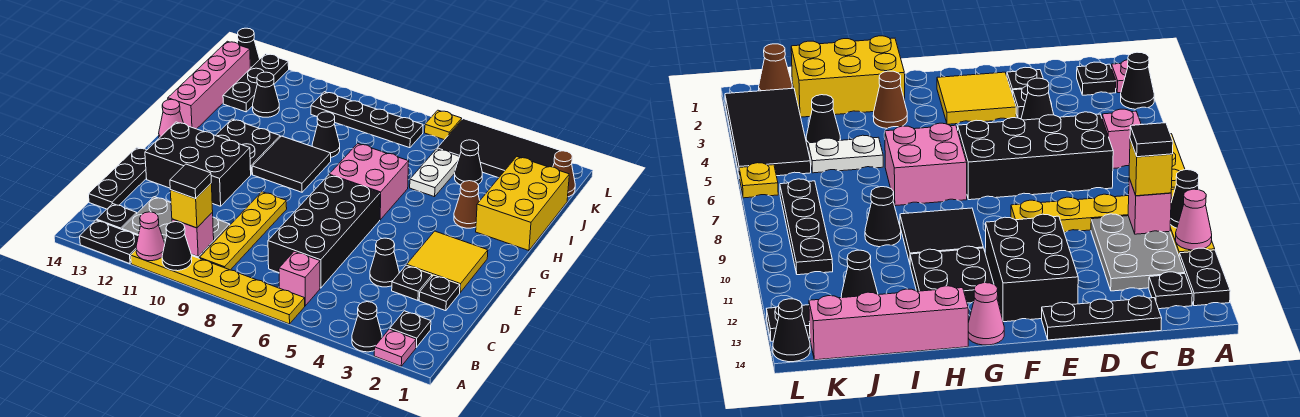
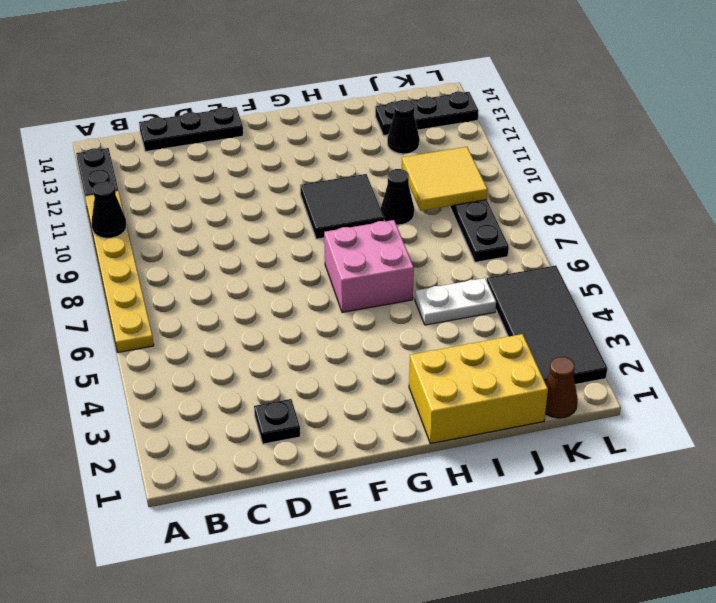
yellow tile J9:K10 level 2 -> yellow tile E2:F3 level 1
none -> pink plate A2 level 1
none -> black cone A3 level 1
none -> black plate B2 level 1
none -> pink brick B6 level 1

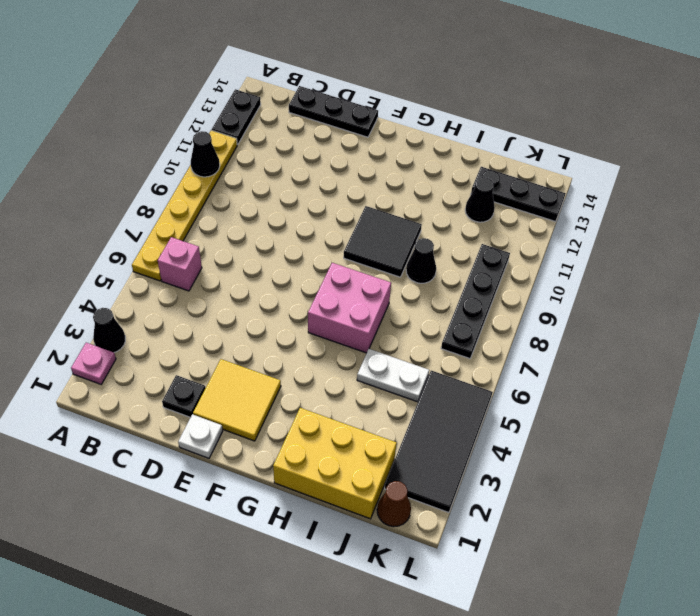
white plate E1 level 1 -> none
none -> black plate B2 level 1
none -> yellow plate B9:E9 level 1
none -> grey plate B10:C12 level 1
none -> black plate B13 level 1

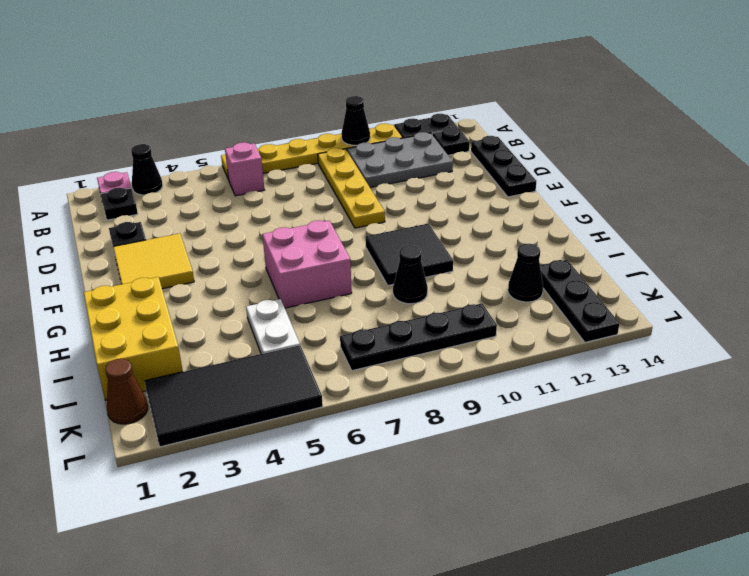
none -> black brick C6:F7 level 1
none -> black plate D3 level 1
none -> black cone D4 level 1
none -> black brick E11:F13 level 1

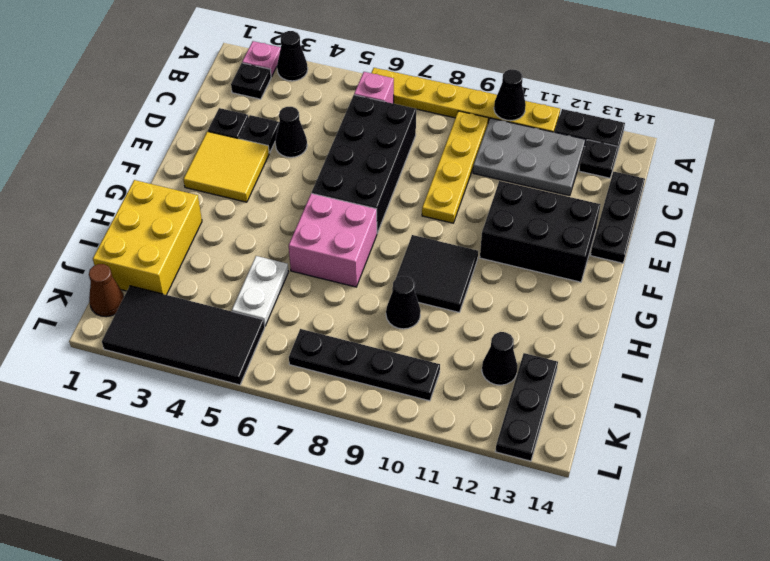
none -> black plate G11:H12 level 1
none -> pink cone G14 level 1
none -> brown cone H3 level 1
none -> pink brick H14:K14 level 1

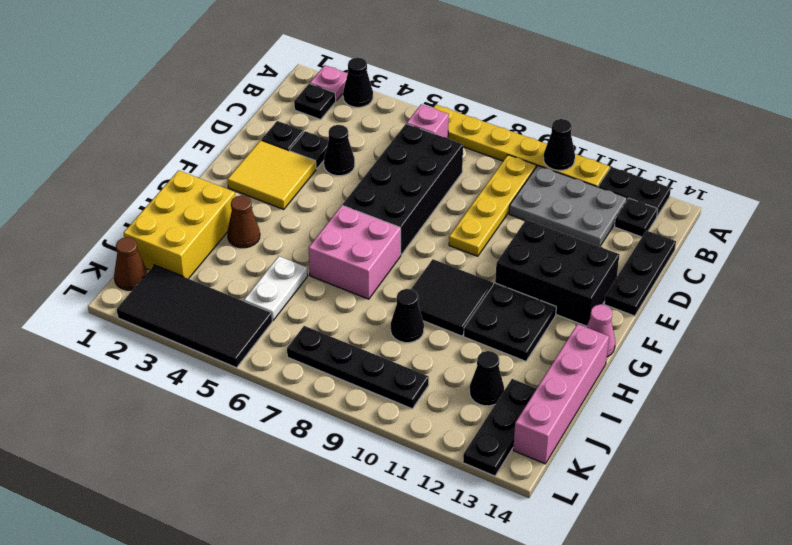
none -> black cone J4 level 1
none -> yellow plate L6 level 1
none -> black cone L14 level 1
none -> pink cone A11 level 2

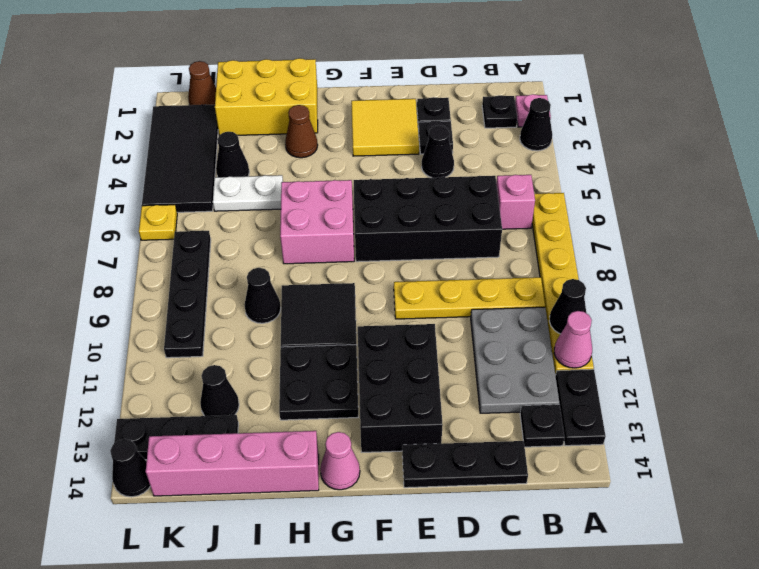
none -> pink brick B10 level 2
none -> yellow brick B10 level 3
none -> black tile B10 level 4

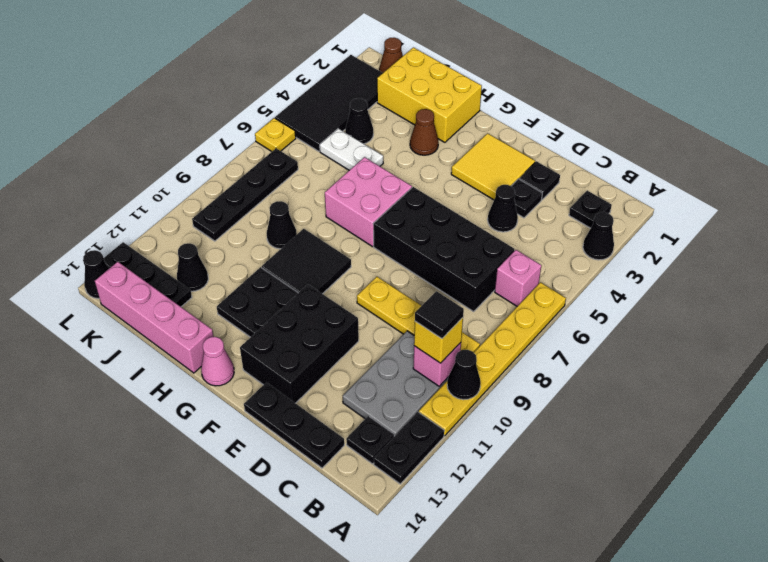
none -> pink plate A2 level 1
none -> pink cone A11 level 2

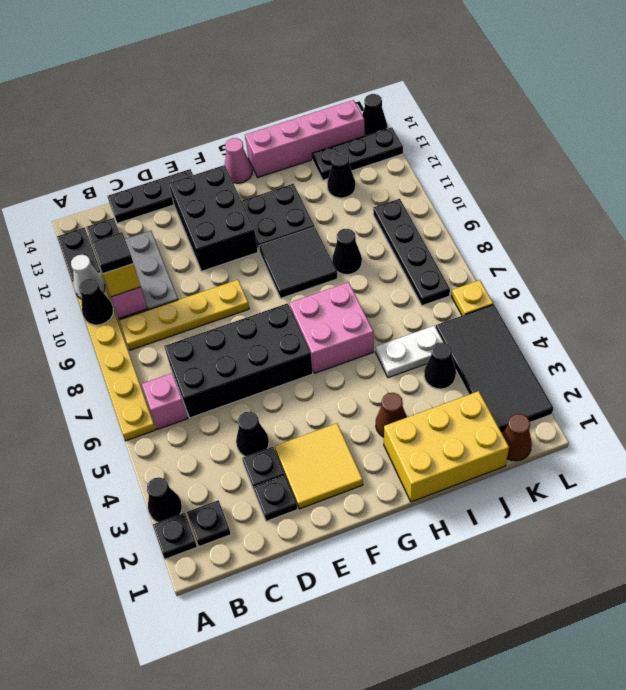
black plate A2 level 1 -> pink plate A2 level 1
white cone A11 level 2 -> pink cone A11 level 2

